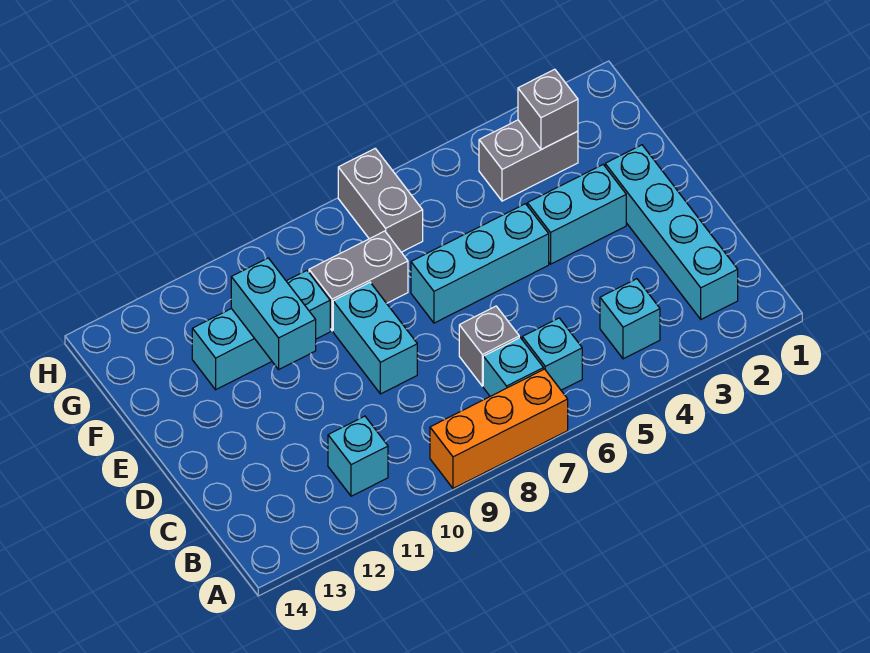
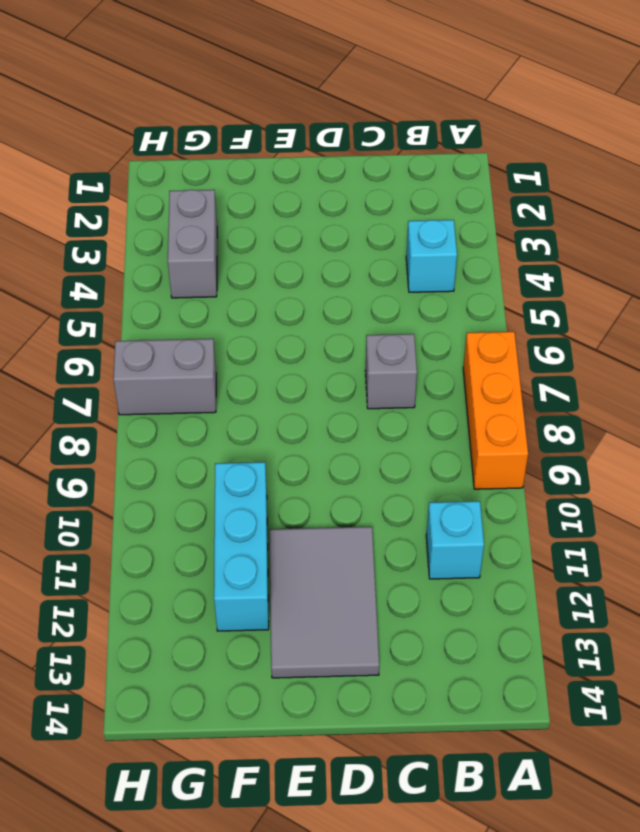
grey tile D11:E13 level 1 -> none
none -> cyan brick B2:E2 level 1
none -> cyan brick B6 level 1
none -> cyan brick B7 level 1

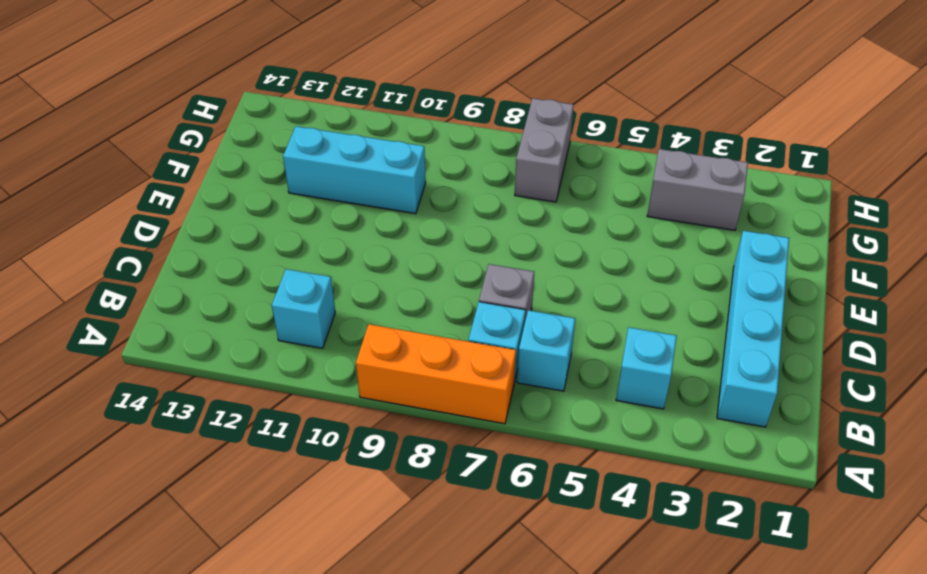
none -> cyan brick D9:E9 level 1
none -> cyan brick E3:E4 level 1
none -> cyan brick E5:E7 level 1

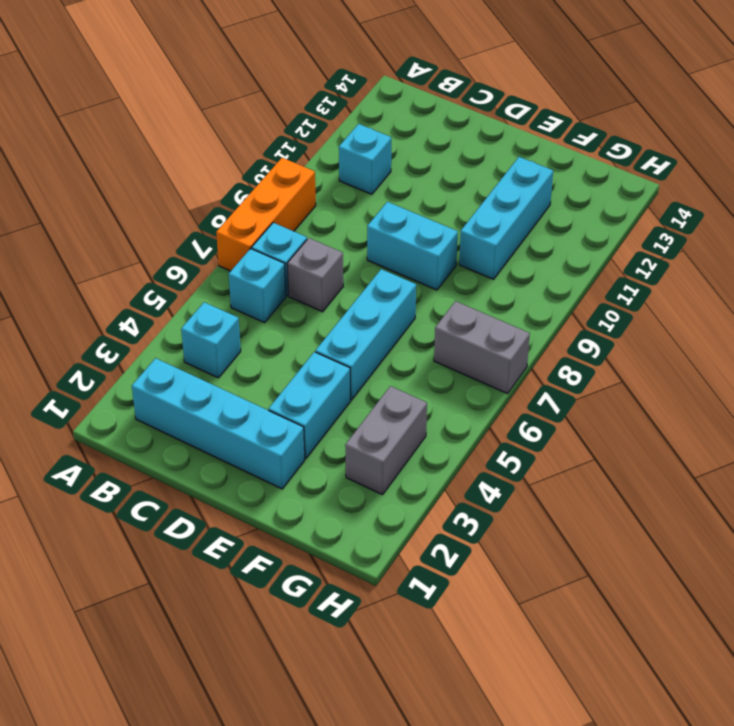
none -> grey brick F8:F9 level 1
none -> cyan brick E11:F11 level 2
none -> grey brick G3 level 2

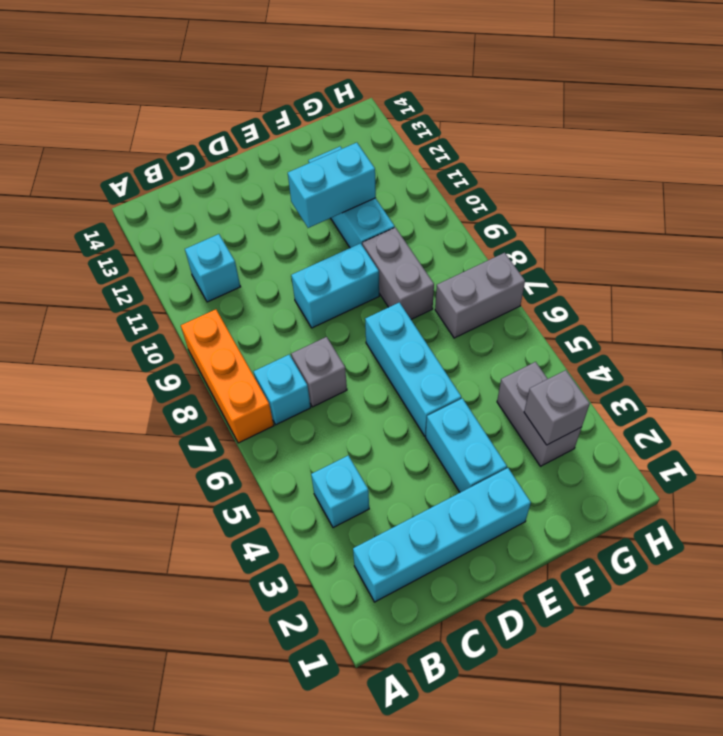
none -> cyan brick B6 level 1

